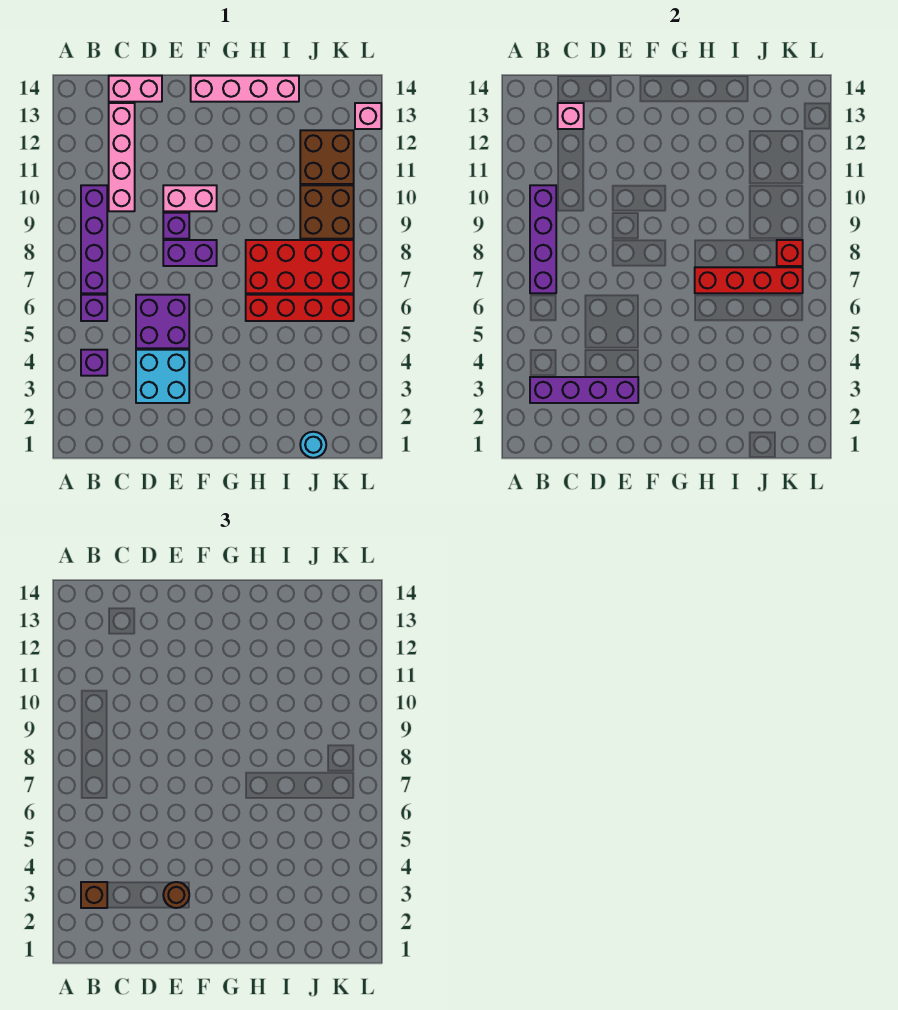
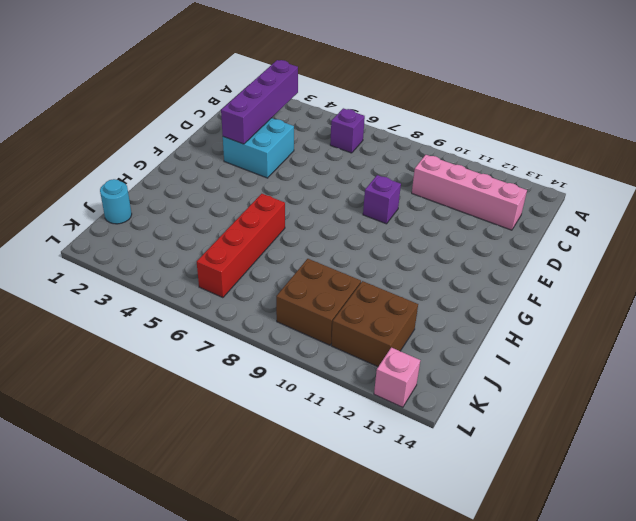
none -> purple brick B4 level 1
none -> purple brick B7:B10 level 1
none -> pink brick C14:D14 level 1

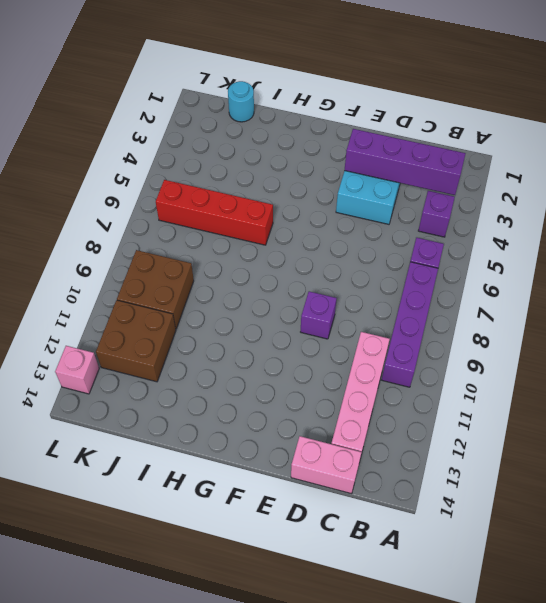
none -> purple brick D5:E6 level 1
none -> purple brick E8:F8 level 1
none -> pink brick E10:F10 level 1

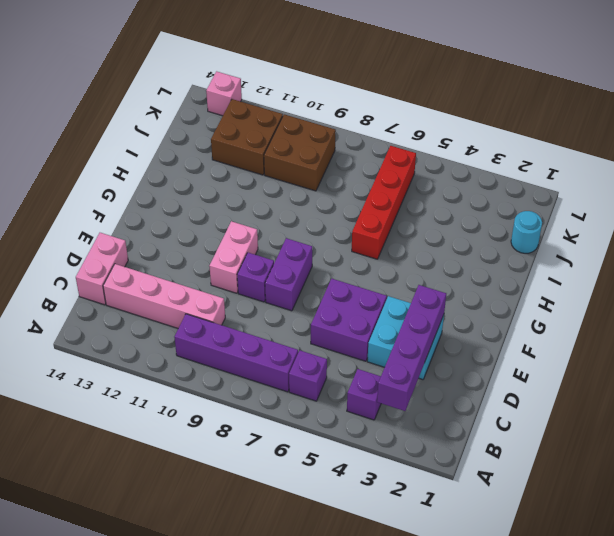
none -> pink brick F14:I14 level 1
none -> red brick H7:K8 level 1
none -> purple brick B7:B10 level 2

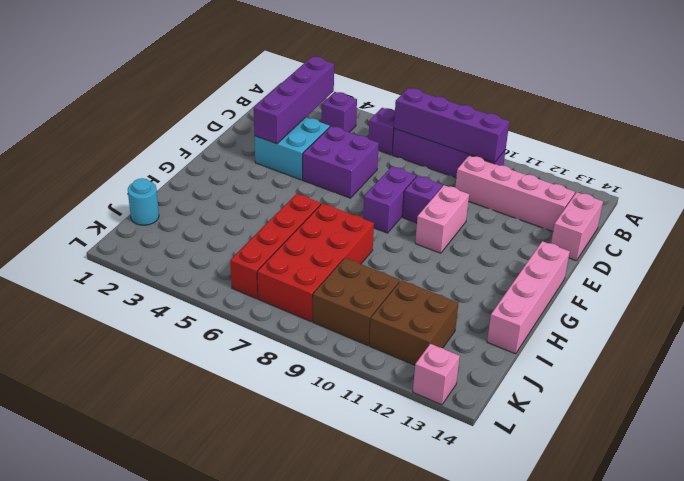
none -> pink brick C13 level 2
none -> red brick H7:K7 level 2
none -> red brick K8 level 2

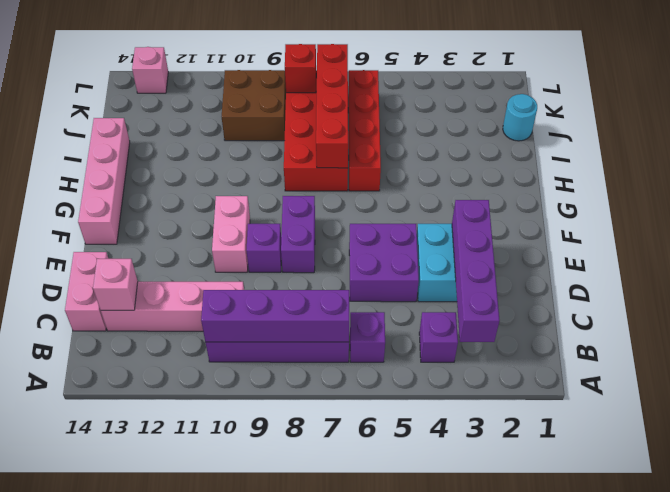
none -> brown brick J11:K12 level 1
none -> brown brick B3 level 3
none -> brown round brick E3 level 3

